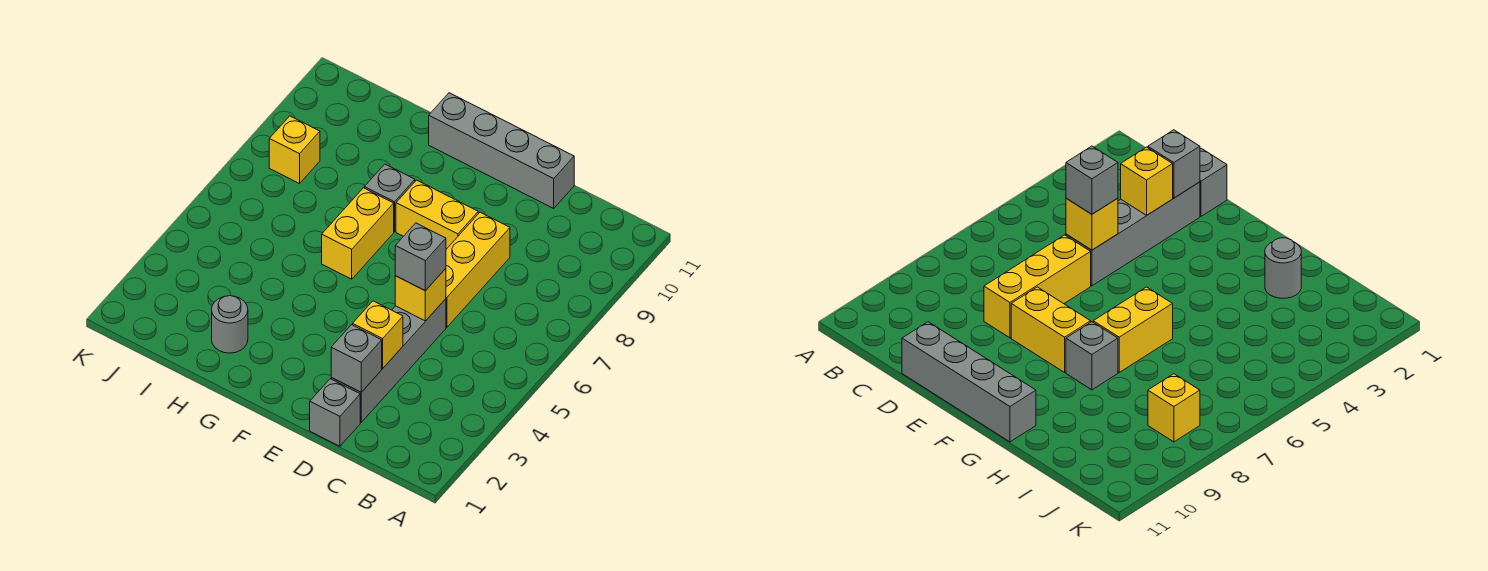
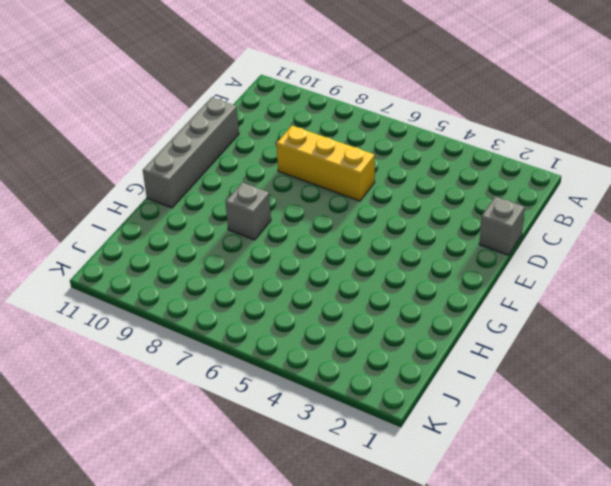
none -> grey brick D2:D5 level 1
none -> yellow brick E8:F8 level 1
none -> yellow brick G6:G7 level 1

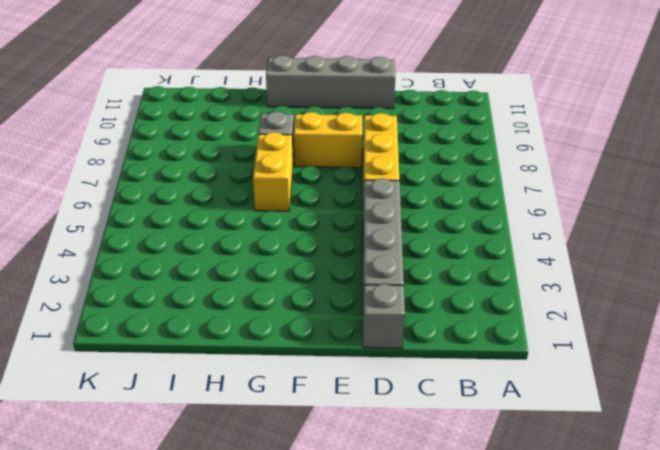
none -> grey round brick H2 level 1
none -> yellow brick J8 level 1
none -> grey brick D2 level 2

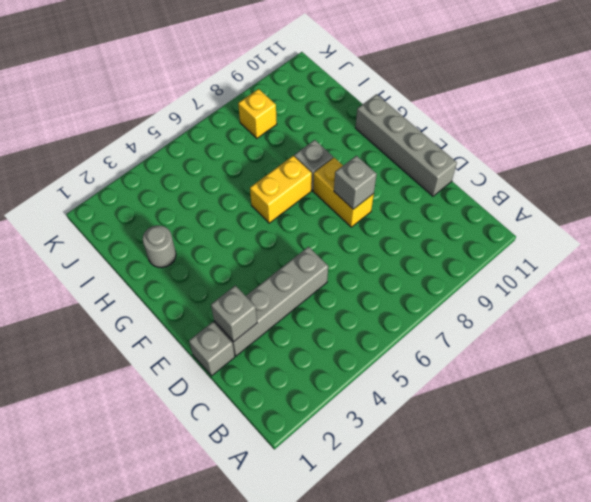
grey brick E8 level 2 -> grey brick D5 level 3
none -> yellow brick D6:D8 level 1
none -> yellow brick D3 level 2
none -> yellow brick D5 level 2

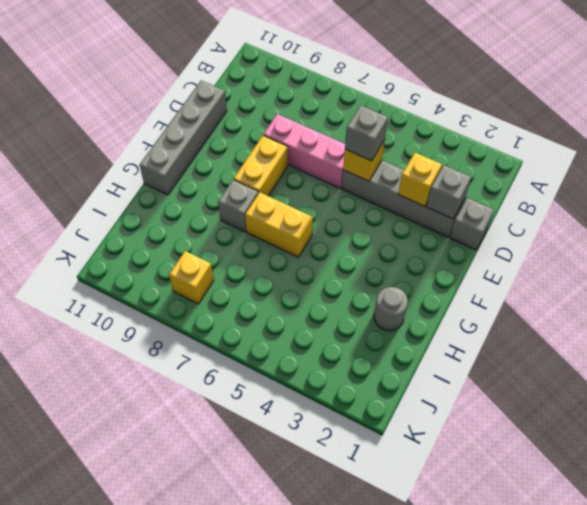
pink brick D6:D8 level 1 -> yellow brick D6:D8 level 1

